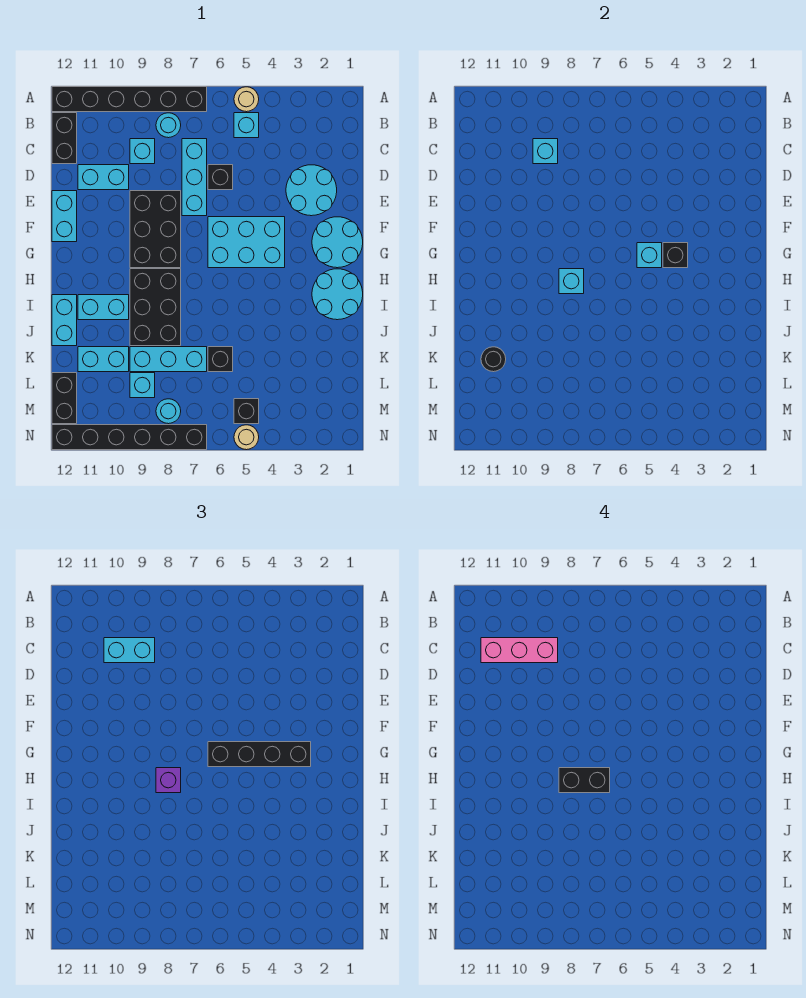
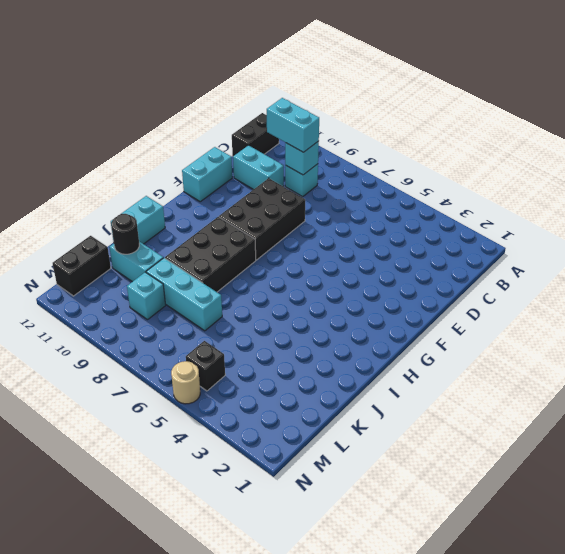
none -> tan round brick A5 level 1
none -> black brick A7:A12 level 1
none -> cyan brick B5 level 1
none -> cyan round brick B8 level 1

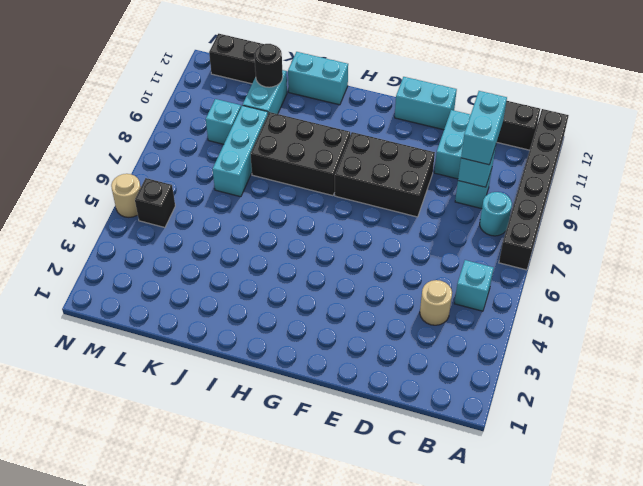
tan round brick C4 level 1 -> tan round brick A5 level 1
none -> cyan brick C7:E7 level 1
none -> cyan round brick D2:E3 level 1
none -> black brick D6 level 1
none -> cyan round brick F1:G2 level 1

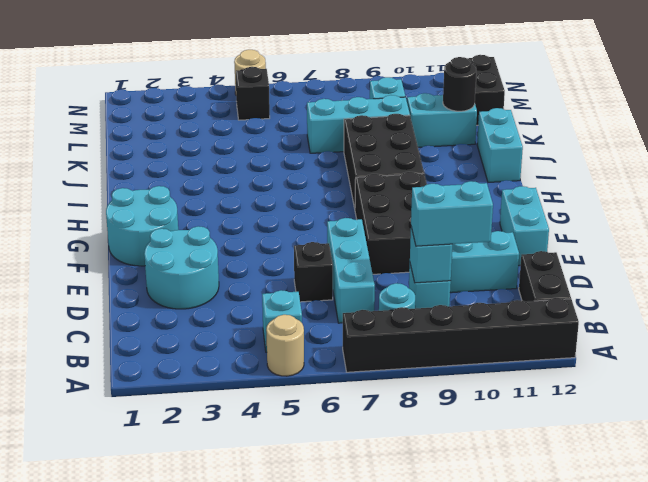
none -> cyan brick F4:G6 level 1
none -> cyan round brick H1:I2 level 1
none -> cyan brick I10:I11 level 1
none -> black brick K6 level 1

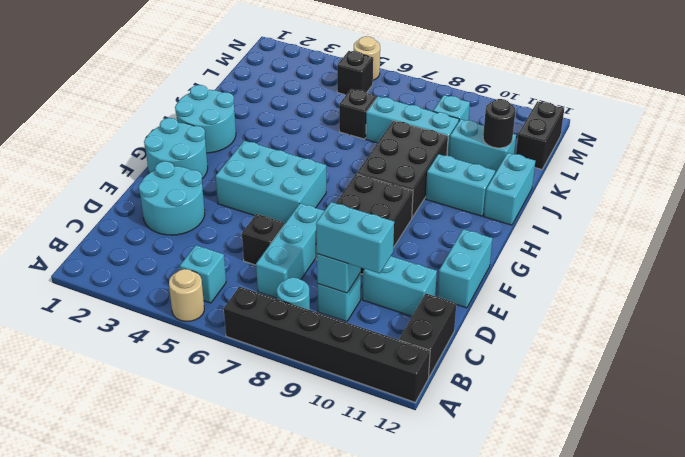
none -> cyan round brick M8 level 1
none -> black brick N7:N12 level 1
none -> black brick G4 level 2
none -> cyan brick G5 level 2

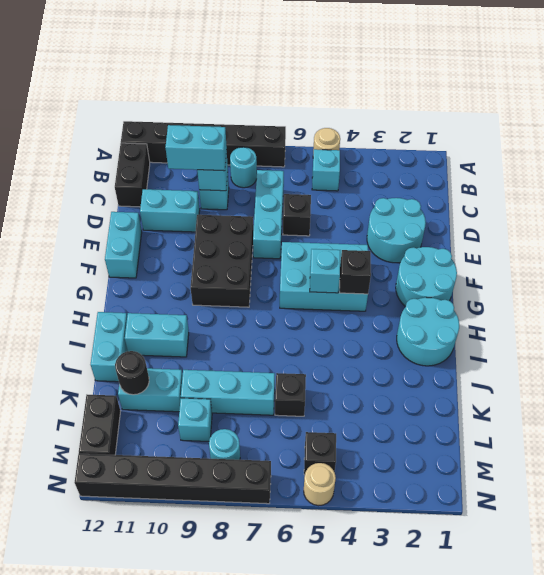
none -> black brick H8:J9 level 1
none -> cyan brick H8 level 2
none -> black brick G3:G6 level 3
none -> purple brick H8 level 3

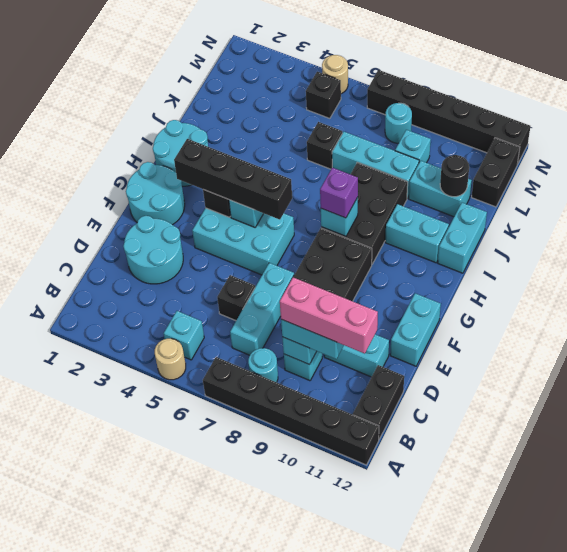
none -> black brick H7:H8 level 4

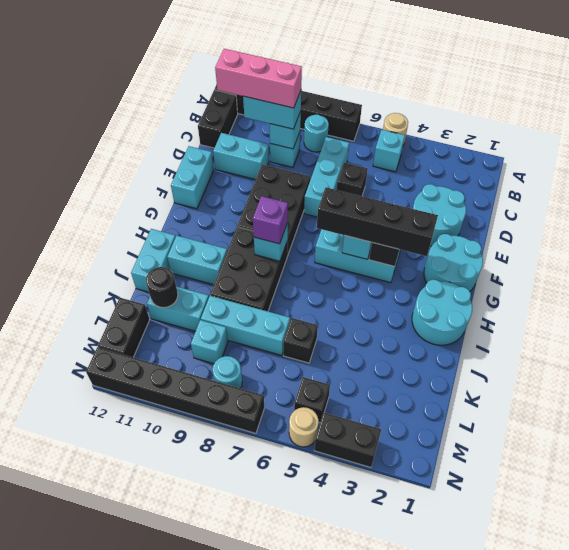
black brick N3:N4 level 1 -> black brick H7:H8 level 4

